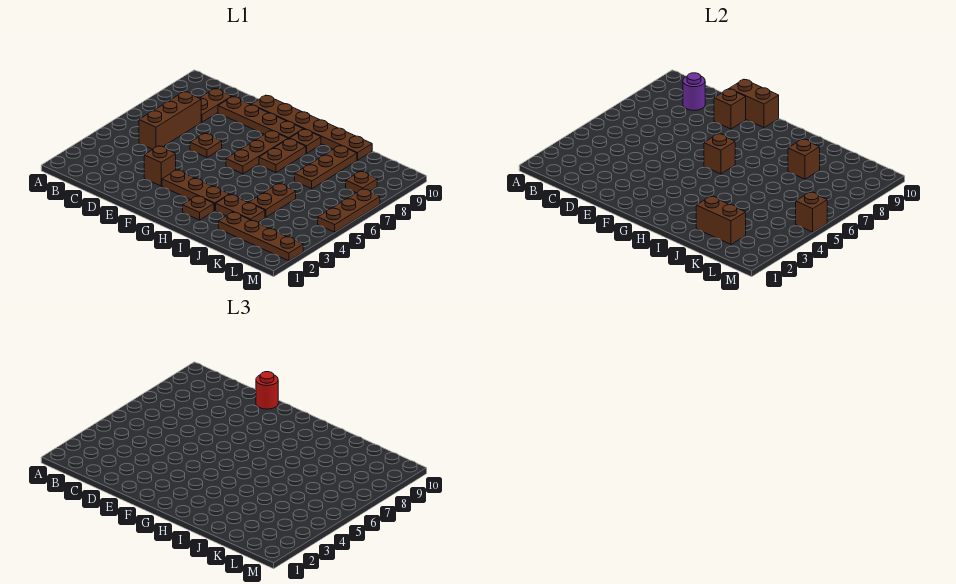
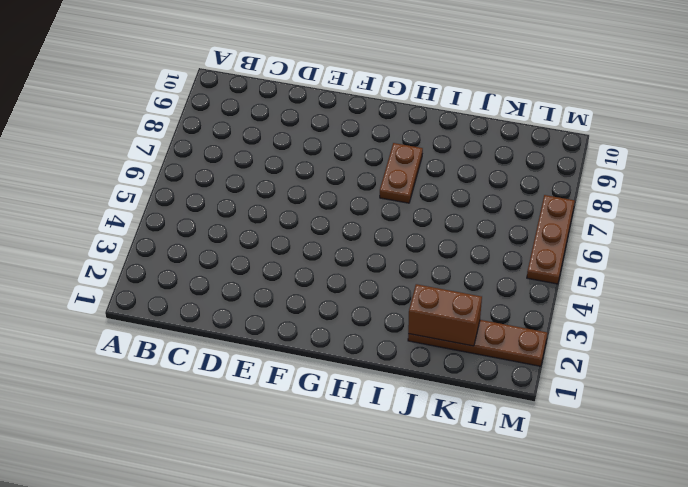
none -> brown brick C5:C7 level 1
none -> brown plate C8:C9 level 1
none -> brown plate D9:G9 level 1

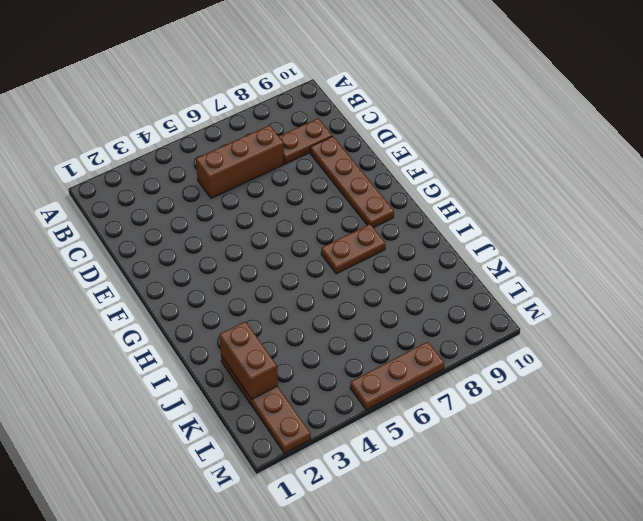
none -> brown brick E3 level 1
none -> brown plate E6 level 1
none -> brown plate E10:J10 level 1

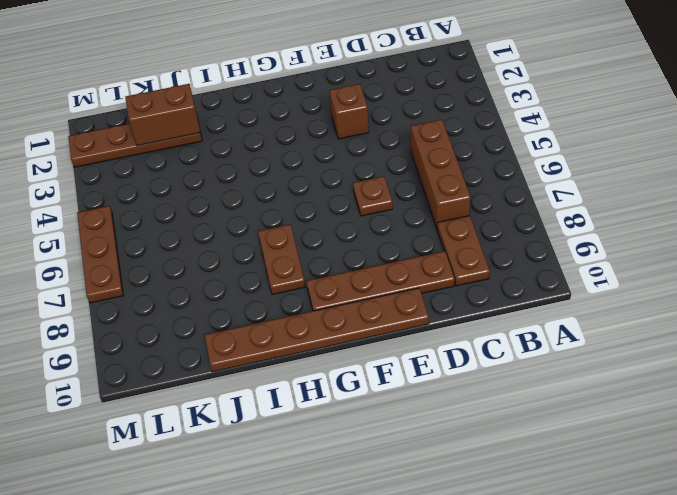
none -> brown plate F3:H3 level 1
none -> brown plate G6:G8 level 1
none -> brown plate H2 level 1

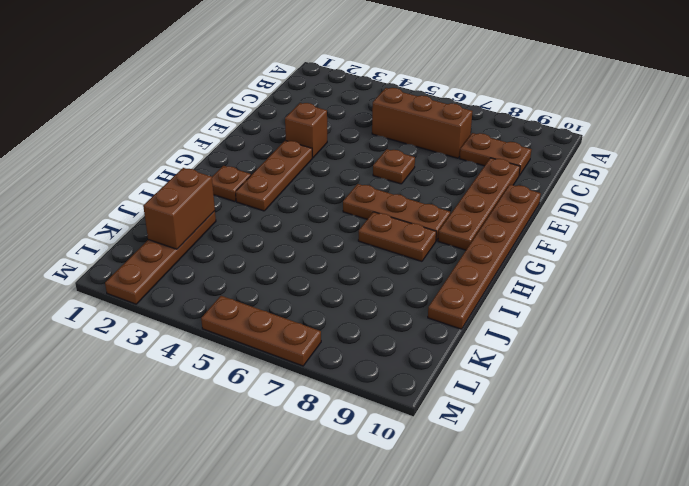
none -> brown plate H9 level 1
none -> brown plate I3:J3 level 1
none -> brown plate J4:J5 level 1

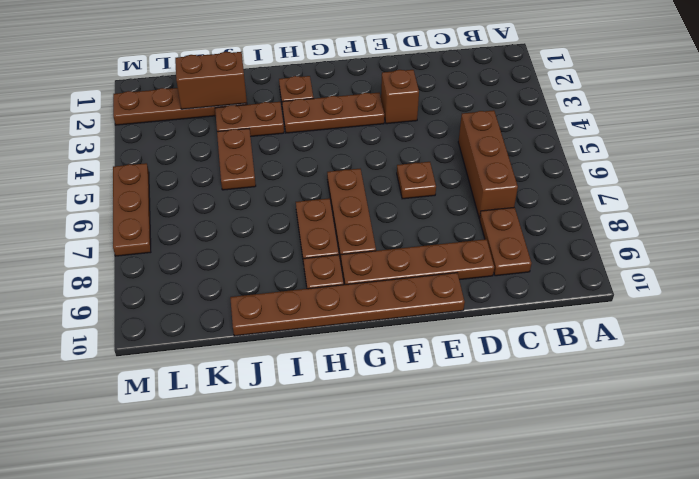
none -> brown plate J7:J9 level 1
none -> brown plate L8 level 1
none -> purple round brick C9 level 2

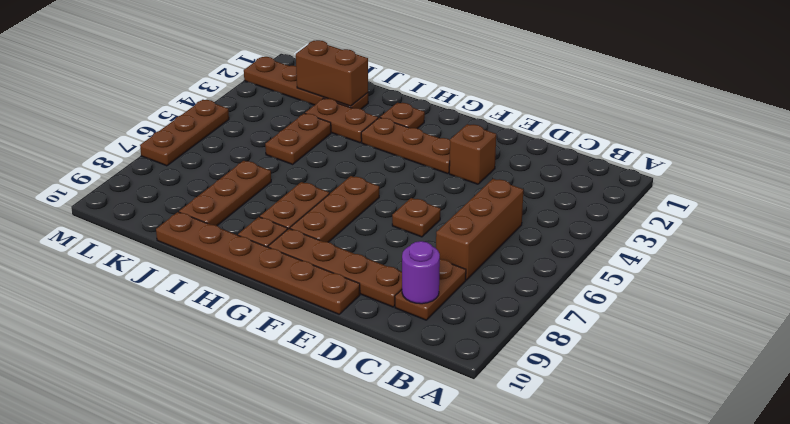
none -> brown plate L8 level 1
none -> brown brick E9 level 2
none -> brown brick E10:F10 level 2

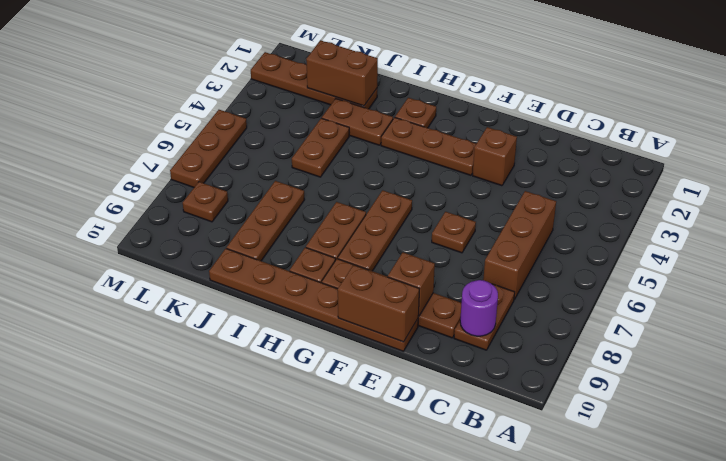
none -> brown brick G6 level 2
none -> brown brick J8 level 2
none -> brown brick M5 level 2

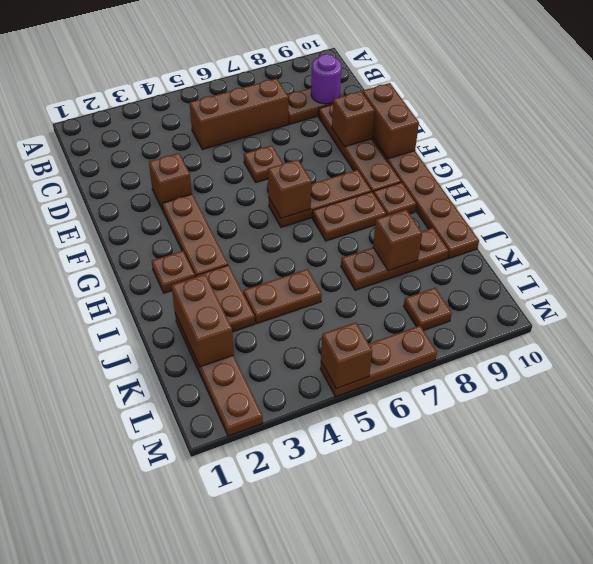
none -> red round brick E10 level 3

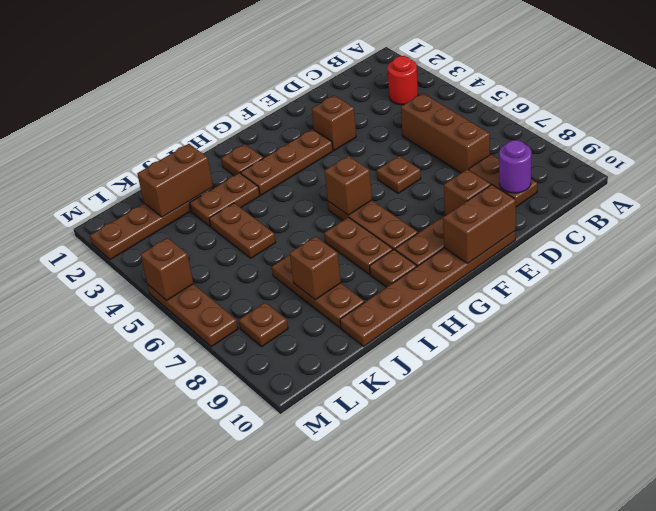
red round brick B3 level 1 -> red round brick E10 level 3

